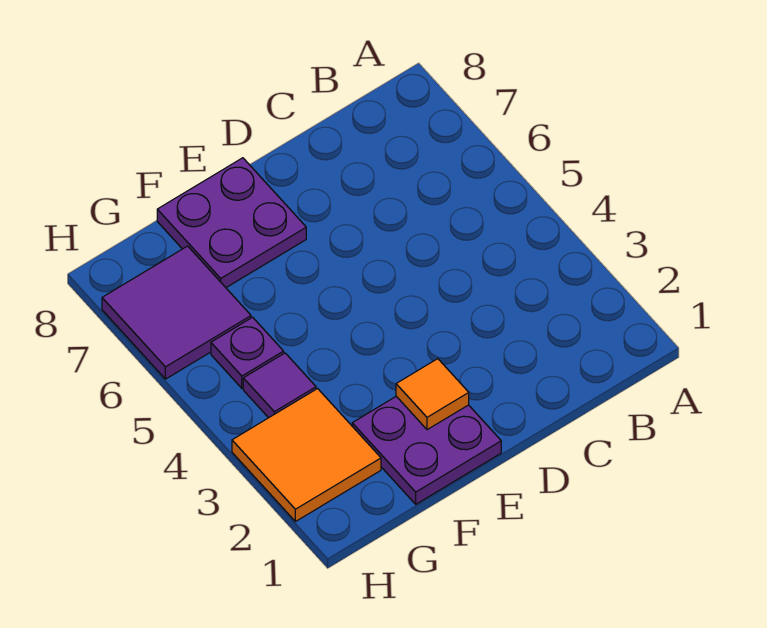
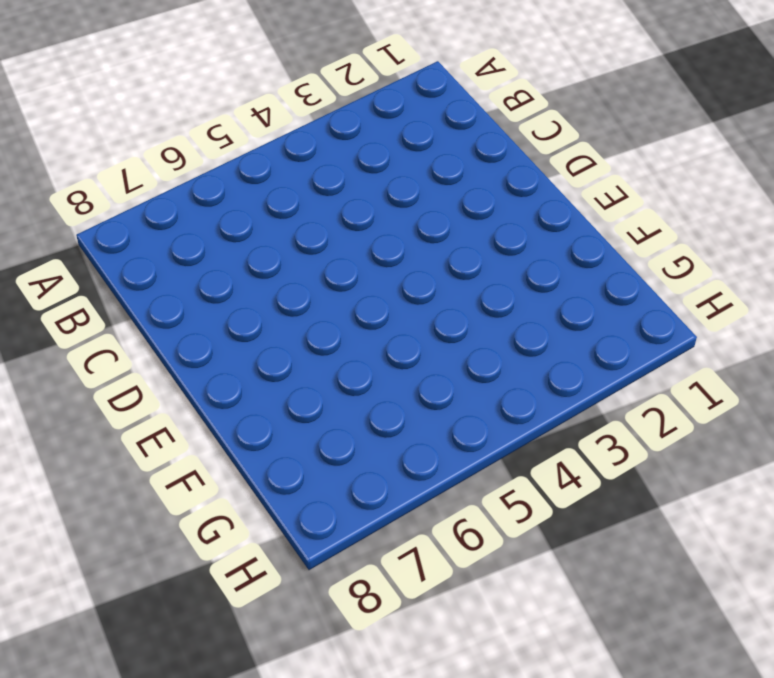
none -> purple plate E1:F2 level 1
none -> purple plate E7:F8 level 1

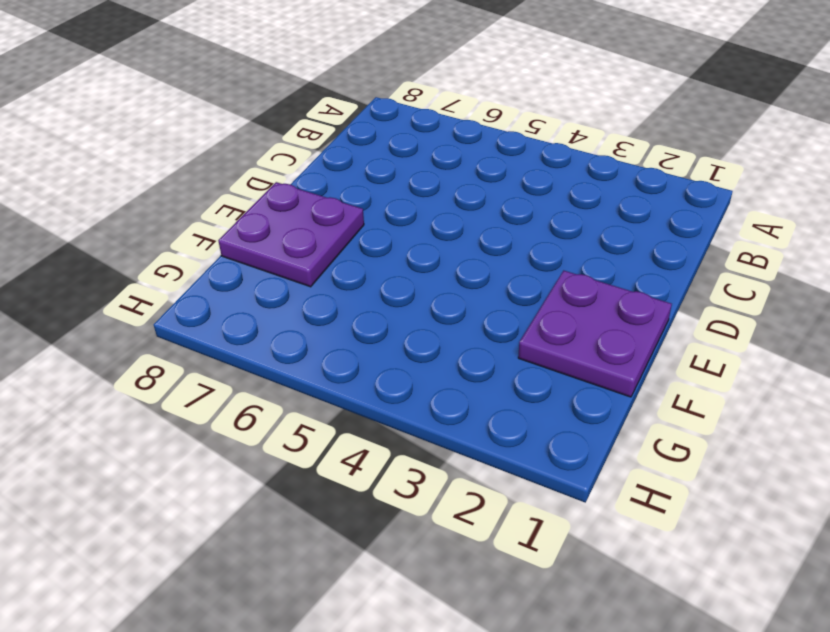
none -> orange tile G2:H3 level 1
none -> purple tile G4 level 1

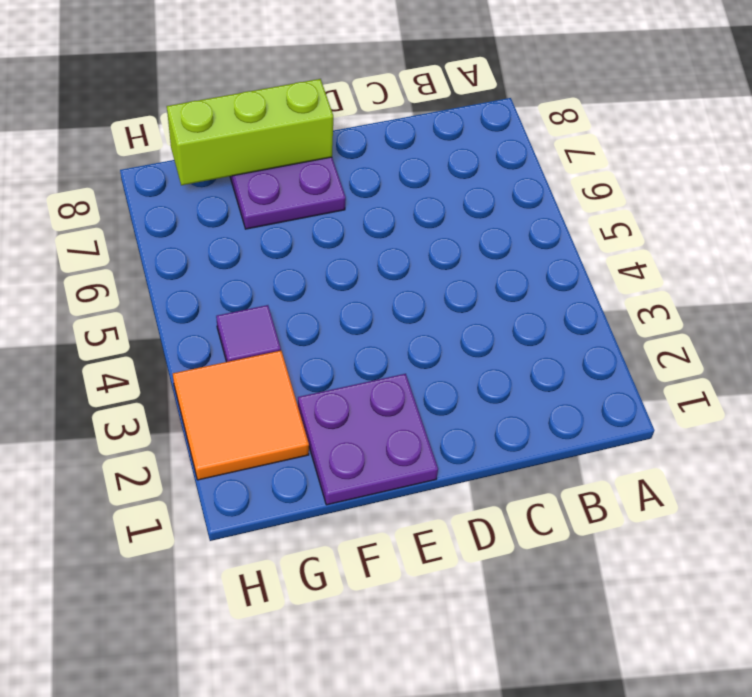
lime brick E8:G8 level 2 -> none
none -> purple plate G5 level 1
none -> purple tile G6:H7 level 1

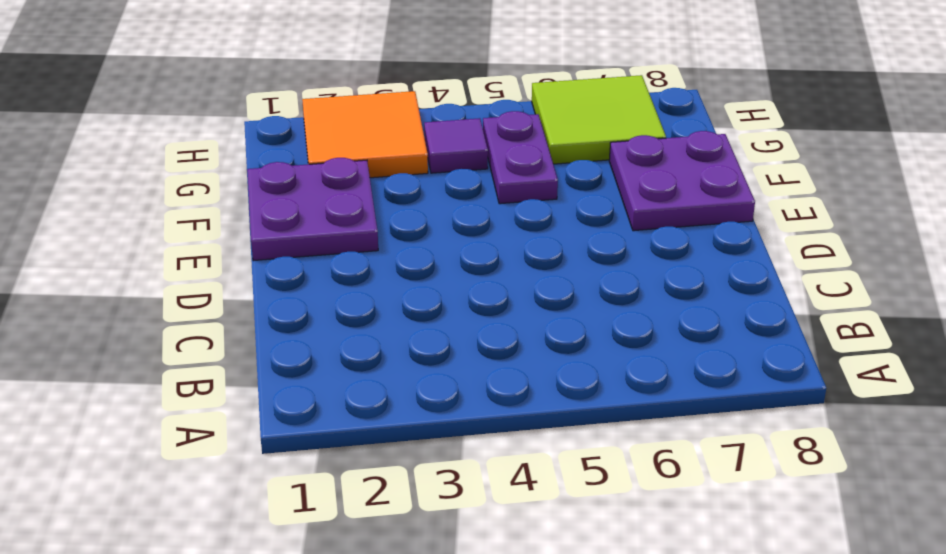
purple plate F5:G5 level 1 -> purple plate G5 level 1
lime tile G6:H7 level 1 -> purple tile G6:H7 level 1
none -> orange tile E2 level 2

